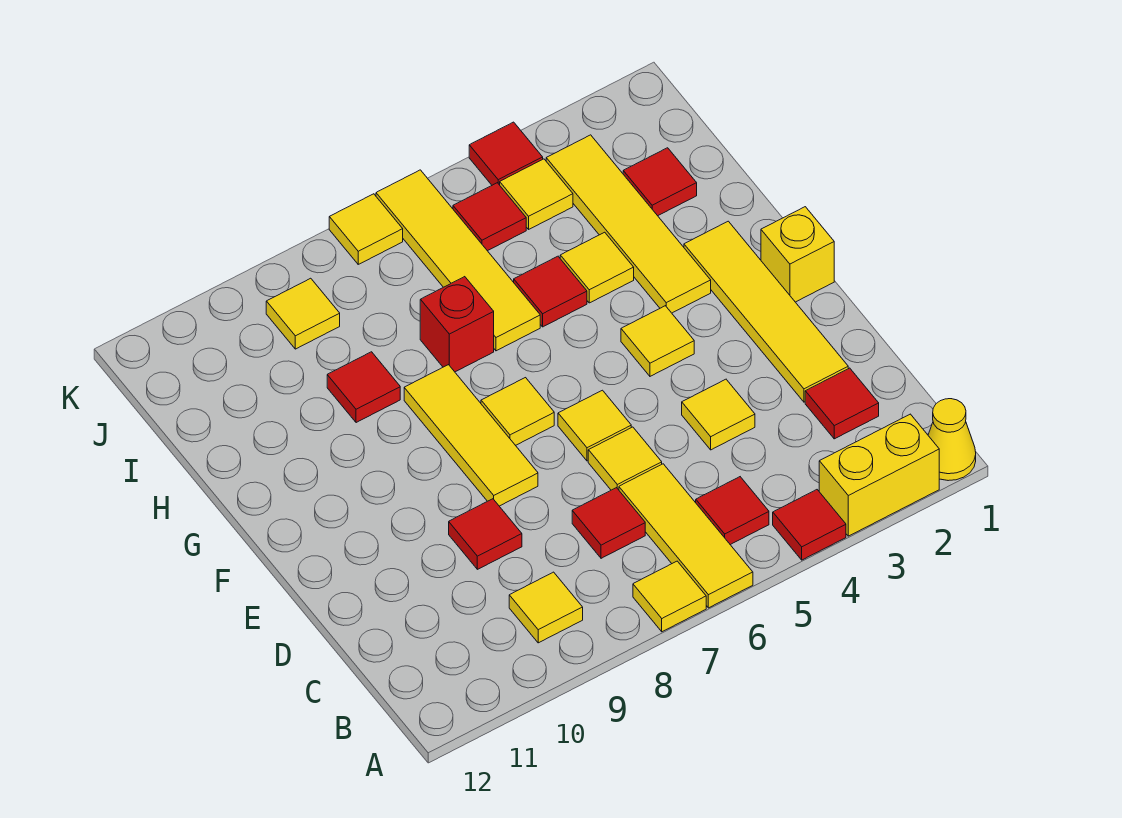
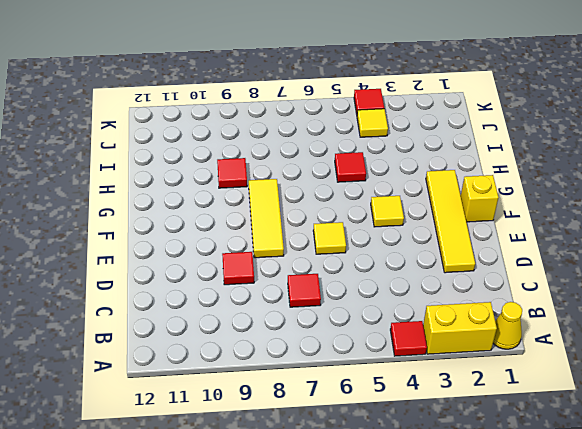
none -> yellow tile A6:C6 level 1
none -> yellow tile A7 level 1
none -> red tile B5 level 1
none -> yellow tile B9 level 1

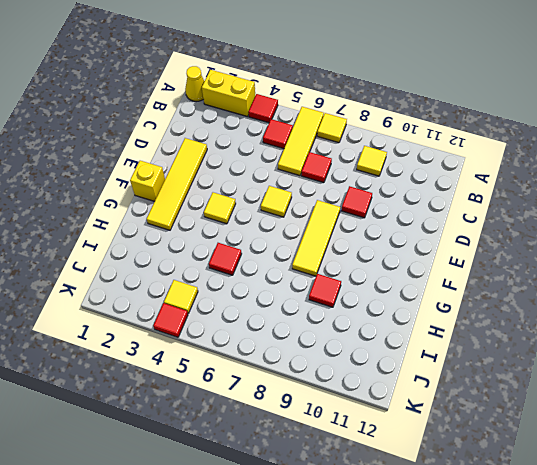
none -> red tile C2 level 1
none -> yellow tile D4 level 1
none -> yellow tile D6 level 1
none -> yellow tile F7 level 1

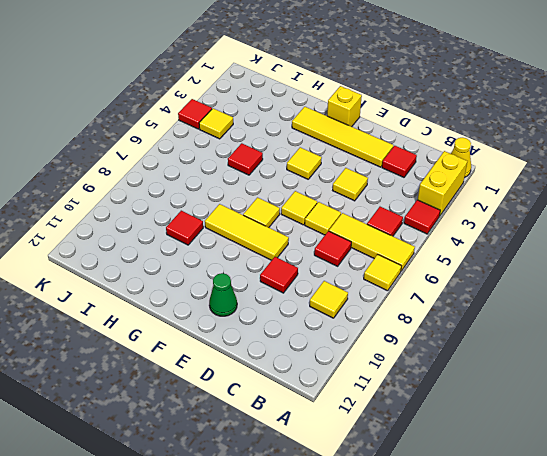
green cone E11 level 1 -> none
none -> yellow tile G3:J3 level 1
none -> yellow tile H4 level 1
none -> yellow tile H6:K6 level 1
none -> red brick H7 level 1

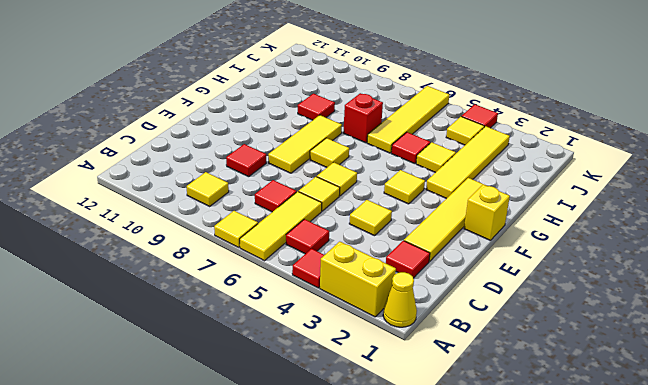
none -> red tile I2 level 1
none -> red tile J5 level 1
none -> yellow tile J9 level 1
none -> yellow tile K7 level 1

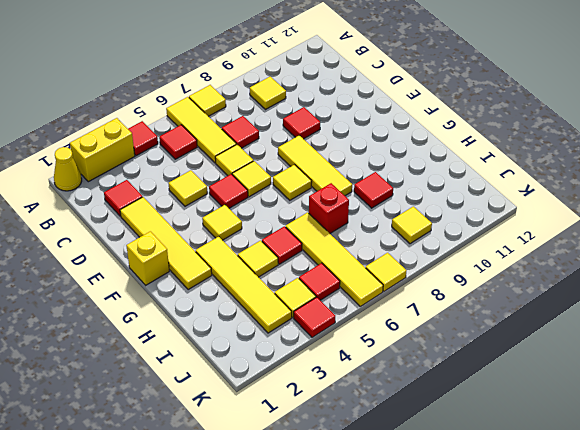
red tile E5 level 1 -> red tile I2 level 1

